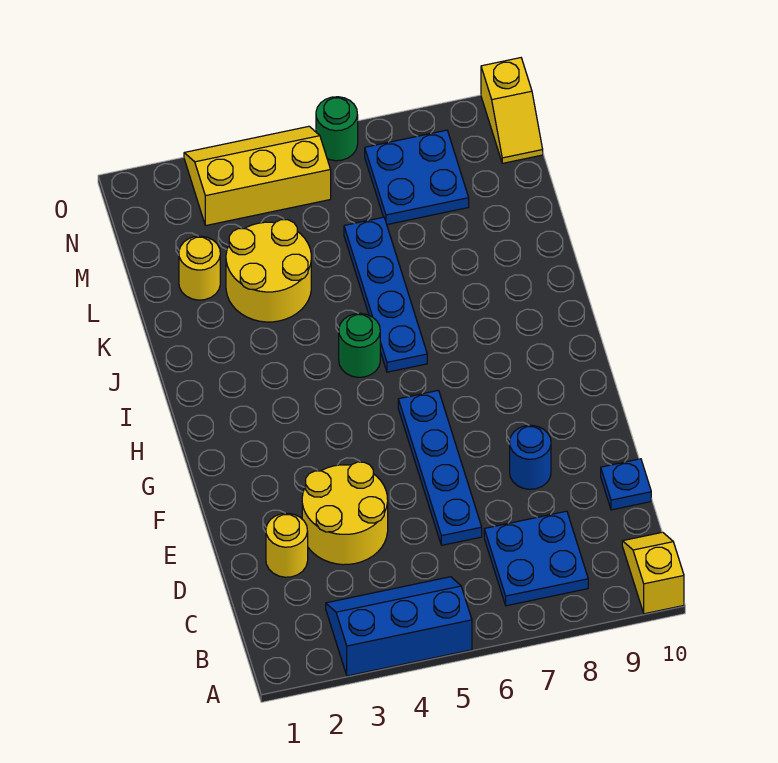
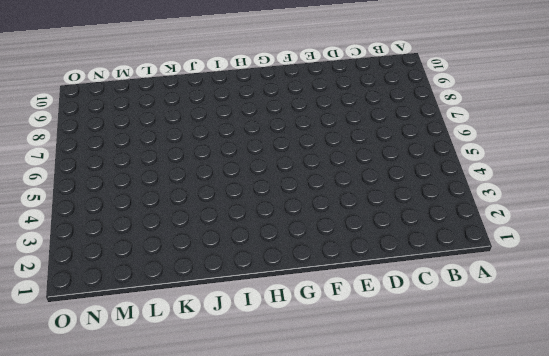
none -> blue slope A3:B5 level 1 top A
none -> yellow slope A10:B10 level 1 top A
none -> blue plate B7:C8 level 1

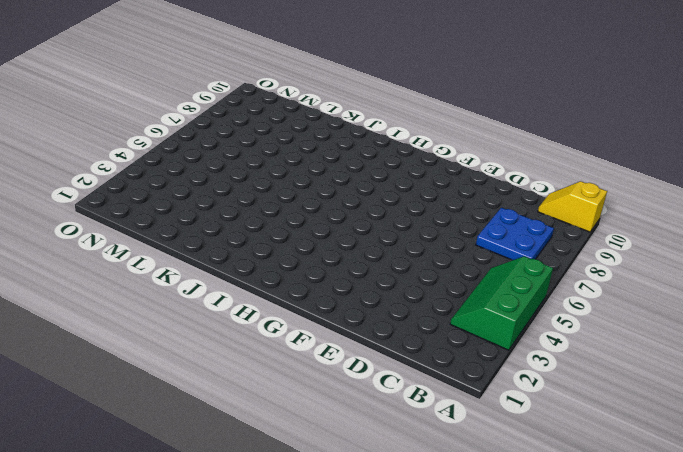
green slope A3:B5 level 1 top A -> blue slope A3:B5 level 1 top A
none -> yellow round brick D2 level 1
none -> yellow round brick D3:E4 level 1
none -> blue plate D6:G6 level 1

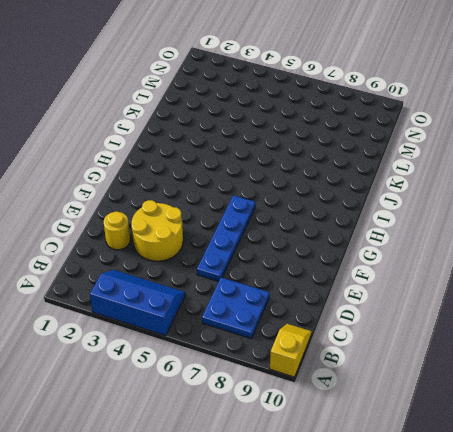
none -> blue plate D10 level 1
none -> blue round brick E8 level 1
none -> green round brick I5 level 1

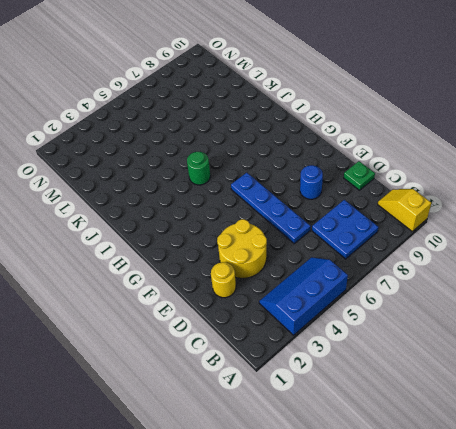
green plate D10 level 1 -> blue plate D10 level 1
none -> blue plate I6:L6 level 1
none -> yellow round brick K3:L4 level 1
none -> yellow round brick L2 level 1

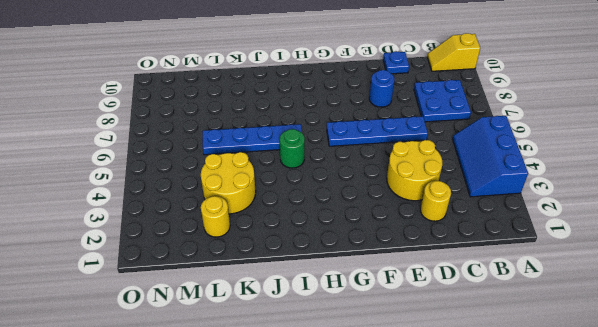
none -> blue plate M7:N8 level 1
none -> yellow slope N3:O5 level 1 top N
none -> yellow slope N10:O10 level 1 top O

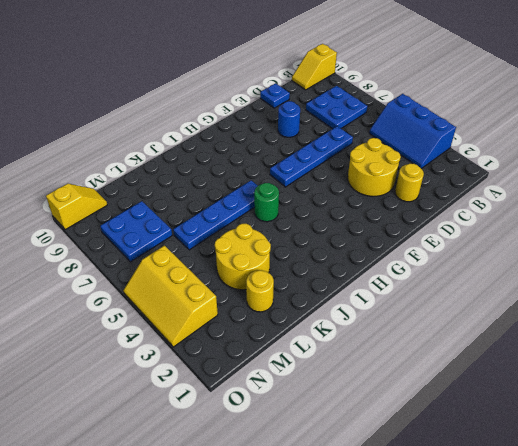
none -> green round brick O6 level 1

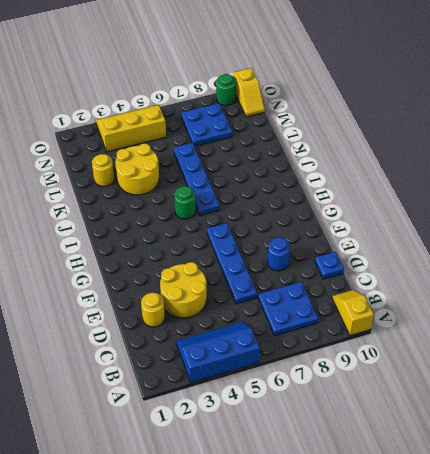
green round brick O9 level 1 -> green round brick O6 level 1

